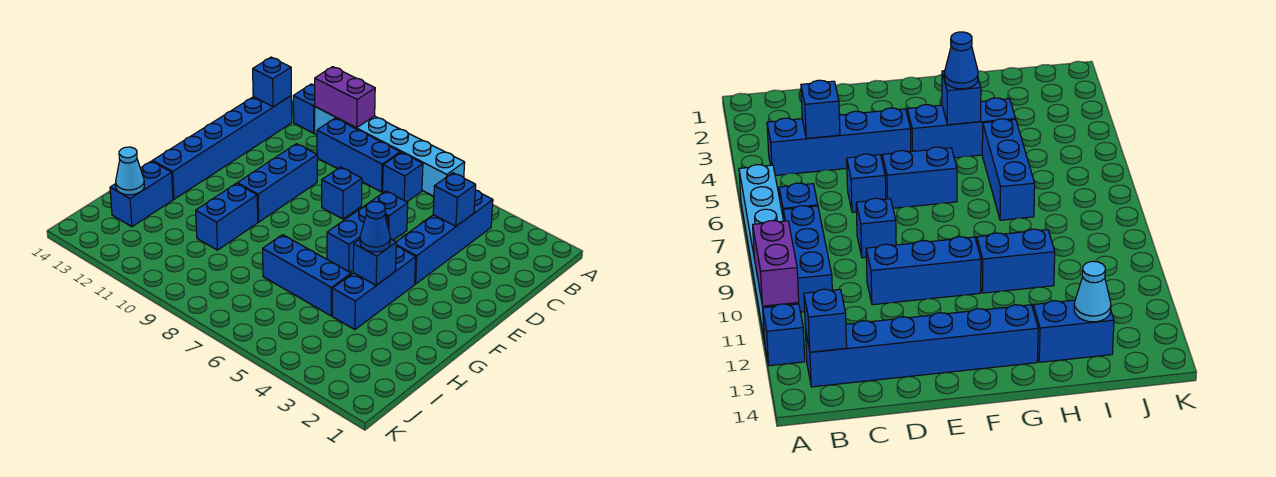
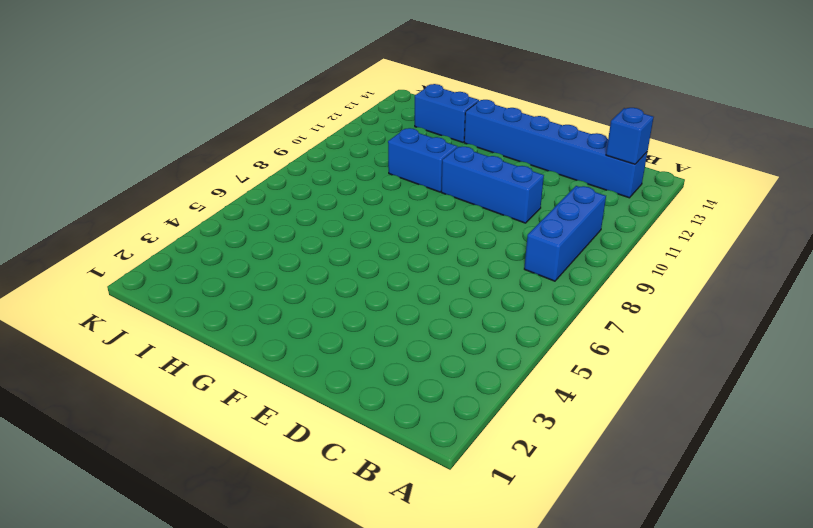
none -> cyan brick A6:A11 level 1
none -> blue brick A12 level 1
none -> blue brick B4:E4 level 1

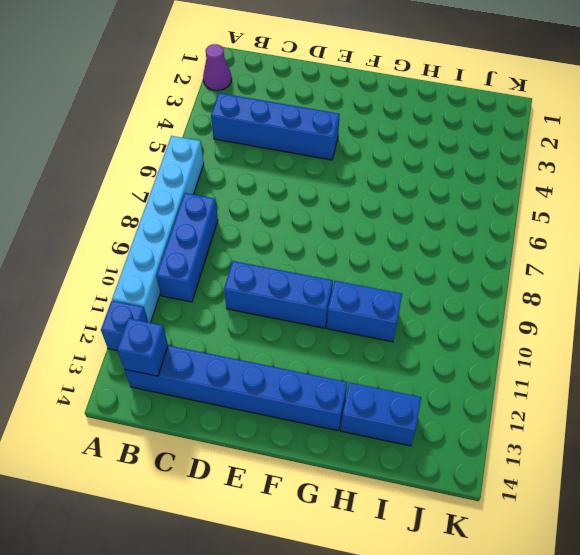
purple cone A2 level 1 -> none
none -> blue brick B7 level 1
none -> blue brick D6 level 1
none -> blue brick D8 level 1

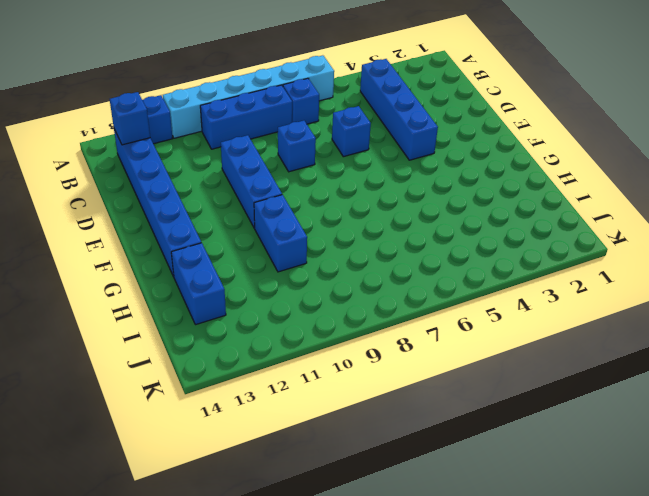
none -> blue brick E6:F6 level 1
none -> blue brick F4:H4 level 1
none -> blue brick H5:H7 level 1

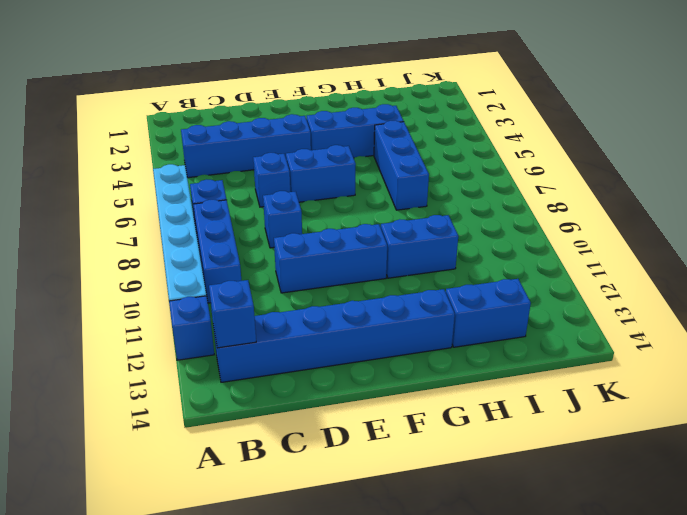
none -> purple brick A10:A11 level 2
none -> blue brick C4 level 2
none -> blue brick G4 level 2

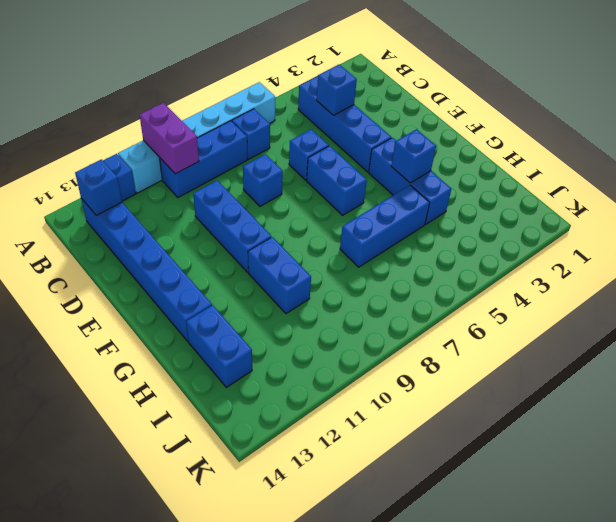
purple brick A10:B10 level 2 -> purple brick A10:A11 level 2
none -> cyan cone I13 level 2
none -> blue cone G4 level 3

